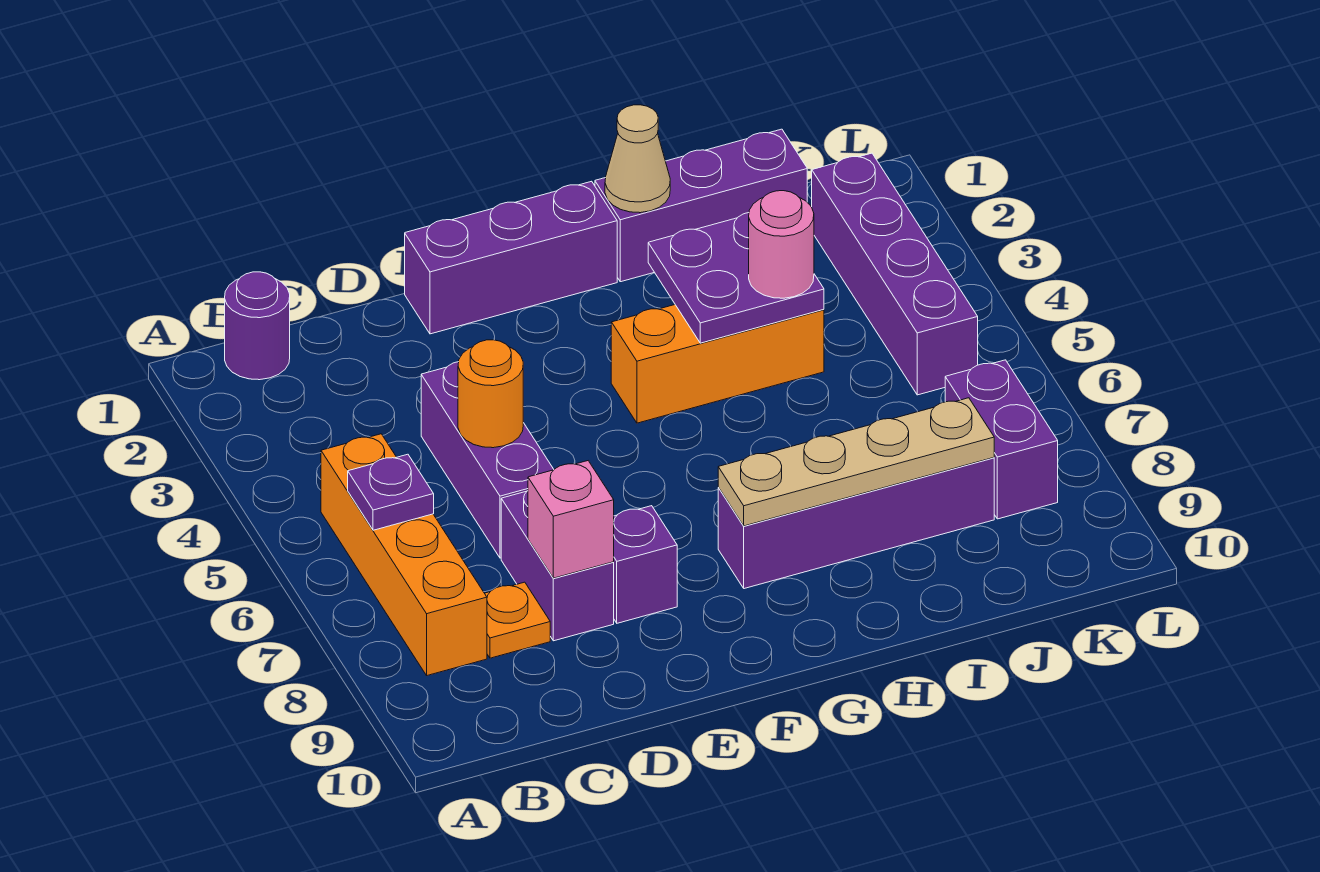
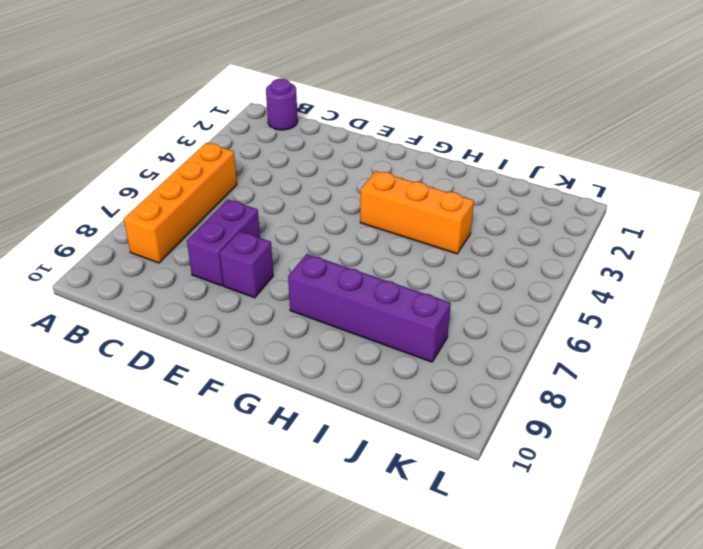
none -> orange plate C8 level 1
none -> purple brick D4:D6 level 1
none -> purple brick E1:G1 level 1

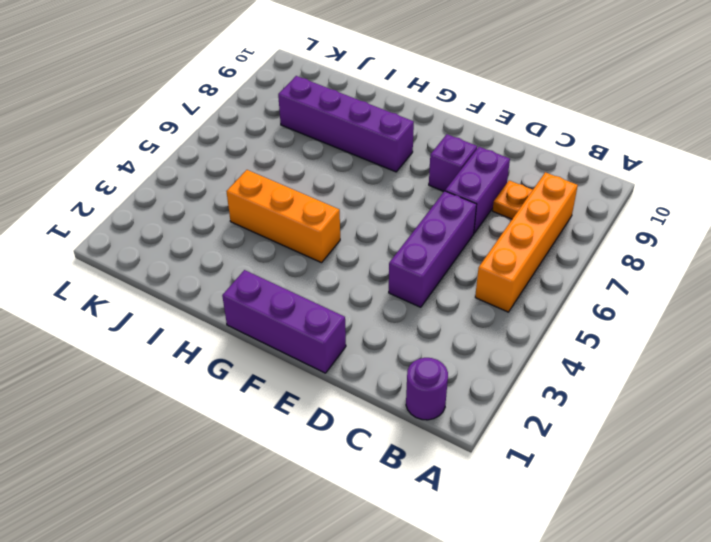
none -> purple brick H1:J1 level 1
none -> purple brick K2:K5 level 1
none -> purple brick K7:K8 level 1

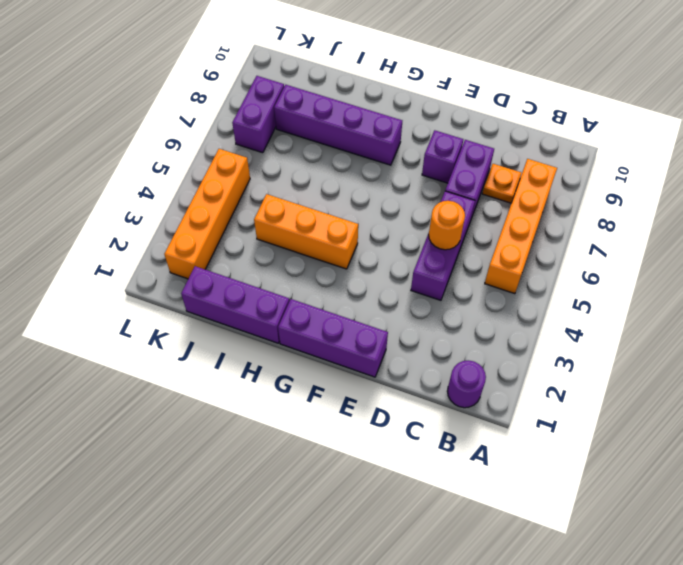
orange brick K2:K5 level 1 -> purple brick K2:K5 level 1
none -> purple plate B6 level 2
none -> pink brick D8 level 2
none -> tan plate G8:J8 level 2

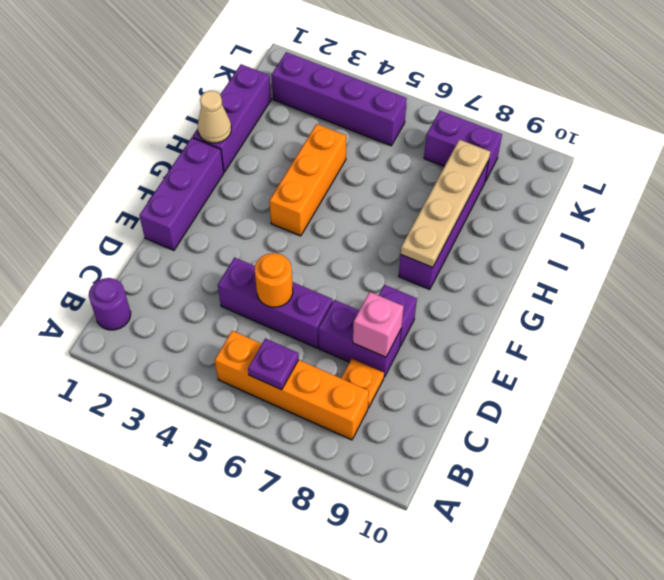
none -> purple plate H3:I4 level 2
none -> pink round brick I4 level 3

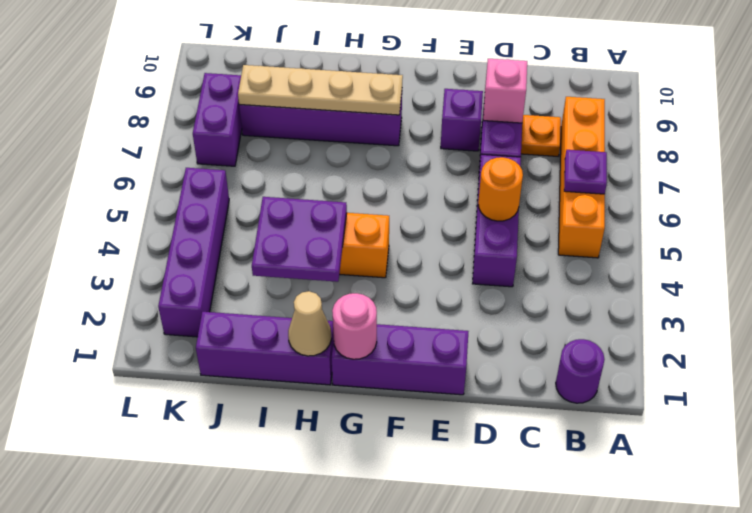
pink round brick G1 level 2 -> pink round brick I4 level 3

